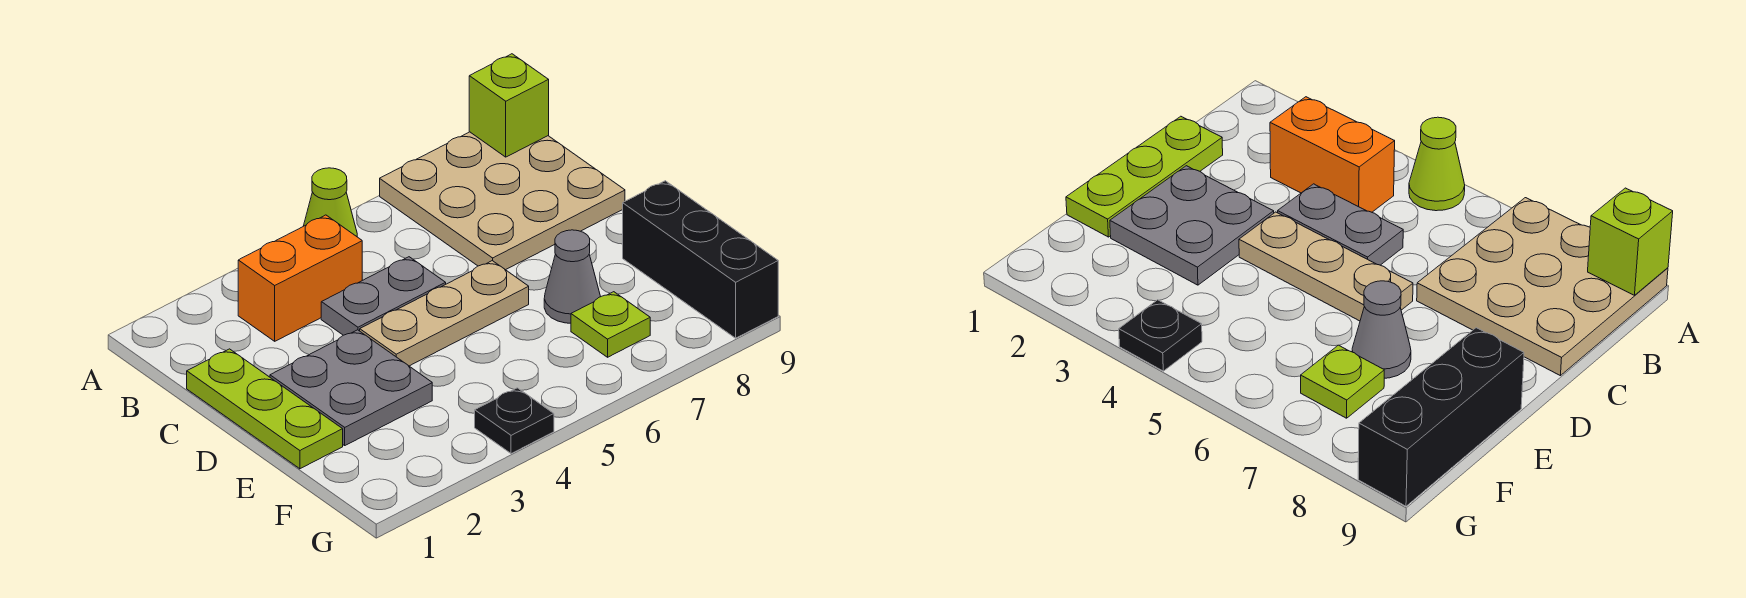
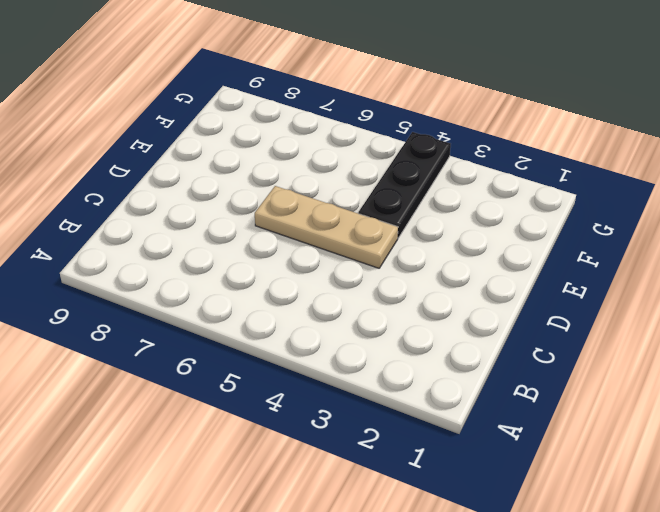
black plate E4:G4 level 1 -> black plate G4 level 1
none -> lime cone A5 level 1
none -> tan plate A7:C9 level 1
none -> orange brick B3:B4 level 1

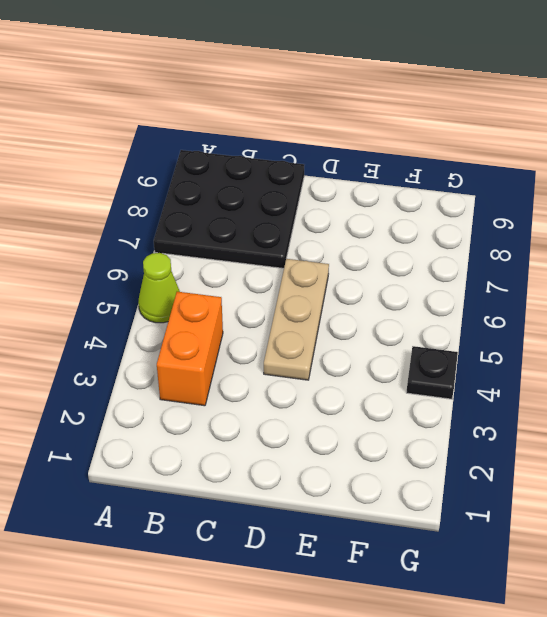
black plate A7:C9 level 1 -> tan plate A7:C9 level 1
none -> lime plate C1:E1 level 1
none -> grey plate C4:C5 level 1
none -> grey plate D2:E3 level 1

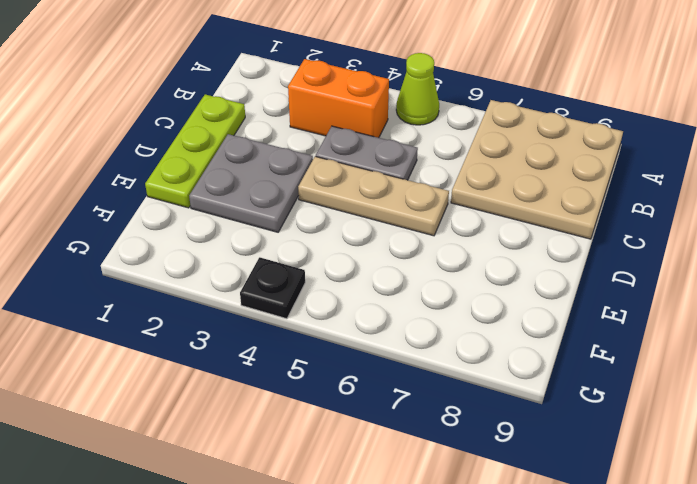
none -> grey cone E7 level 1
none -> black brick E9:G9 level 1
none -> lime plate F7 level 1

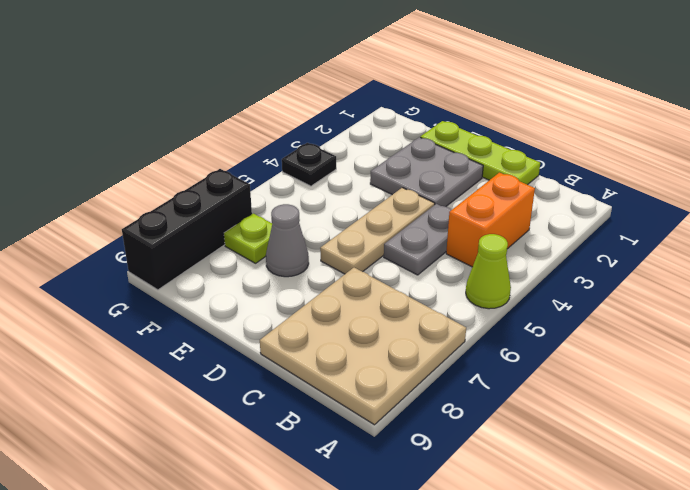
black brick G7:G9 level 1 -> black brick E9:G9 level 1
none -> lime brick A9 level 2

